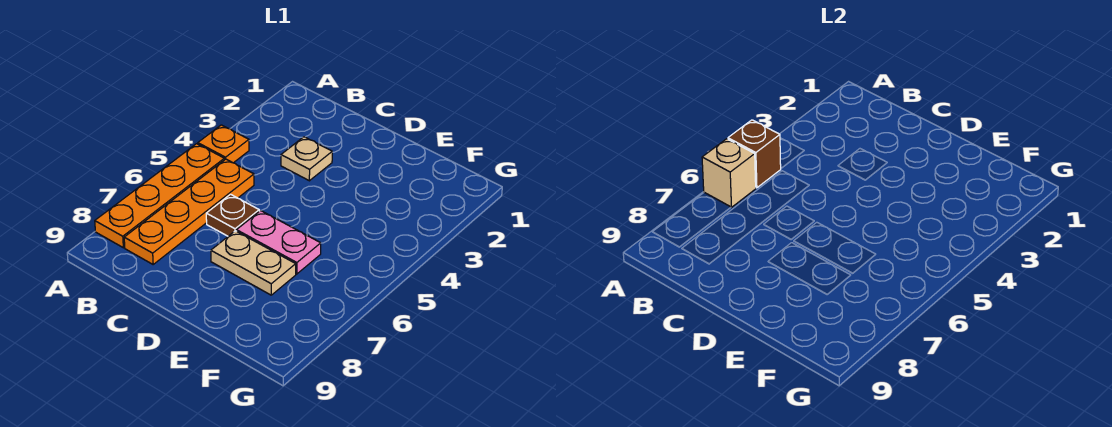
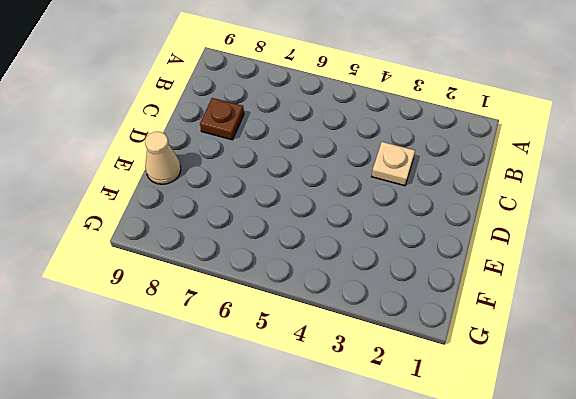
brown plate C8 level 1 -> brown plate C6 level 1
tan cone E9 level 1 -> none
none -> orange plate A4 level 1
none -> orange plate A5:A8 level 1

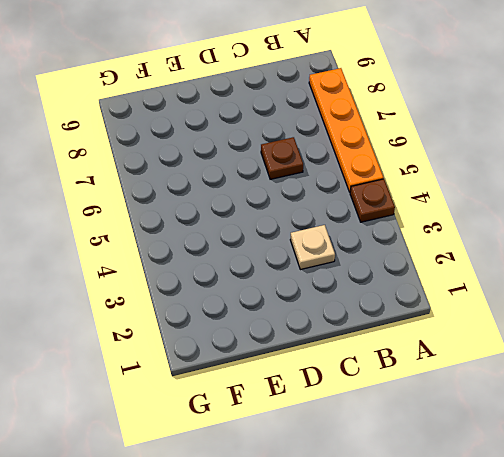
brown plate A4 level 1 -> orange plate A4 level 1
none -> orange plate B5:B8 level 1
none -> pink plate D6:E6 level 1

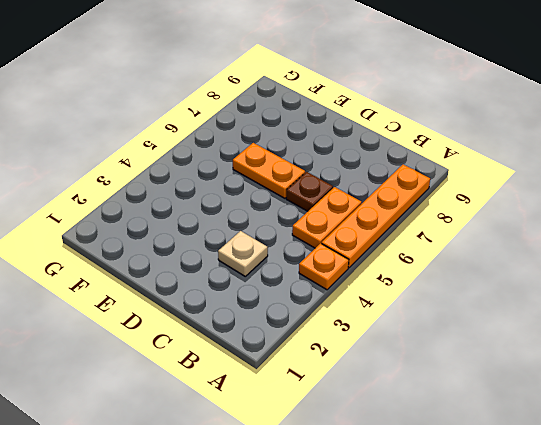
orange plate B5:B6 level 1 -> orange plate B5:B8 level 1
orange plate D6:E6 level 1 -> pink plate D6:E6 level 1
none -> tan plate D7:E7 level 1
none -> brown brick A5 level 2

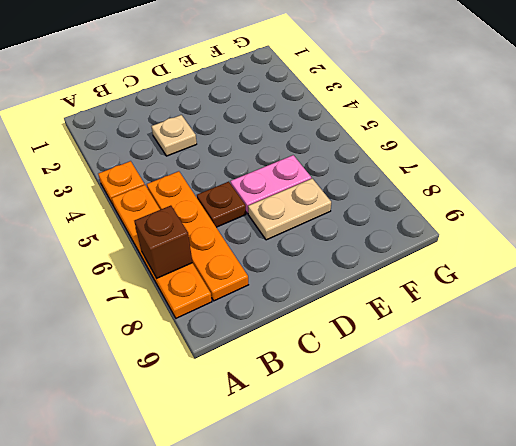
brown brick A7 level 2 -> brown brick A5 level 2
none -> tan brick A6 level 2

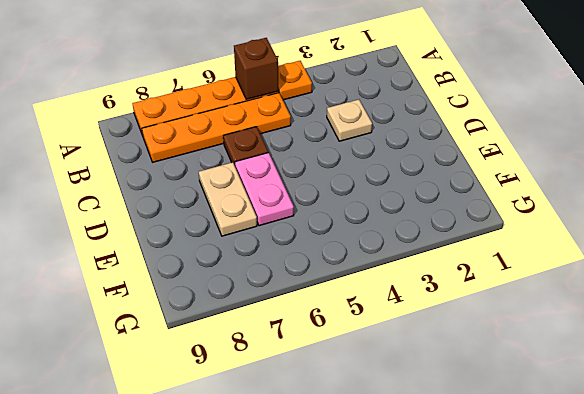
none -> tan brick A6 level 2

